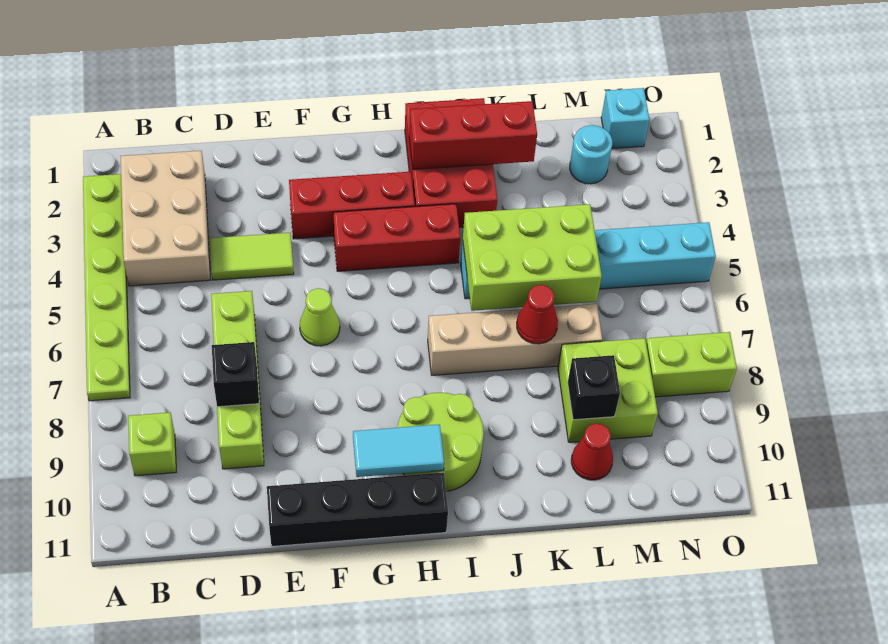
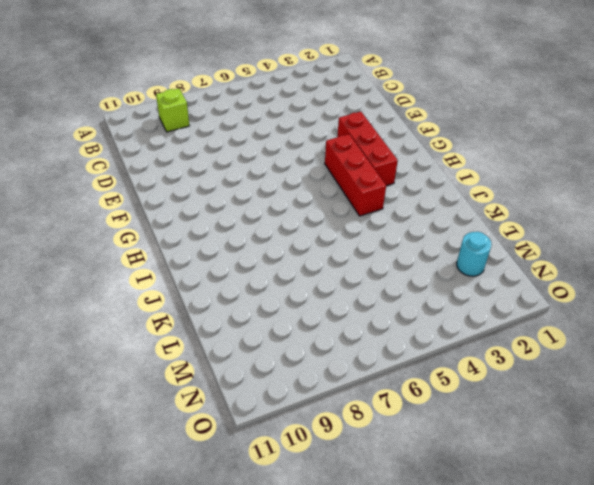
none -> lime plate A2:A7 level 1
none -> tan brick B2:C4 level 1
none -> lime tile D4:E4 level 1

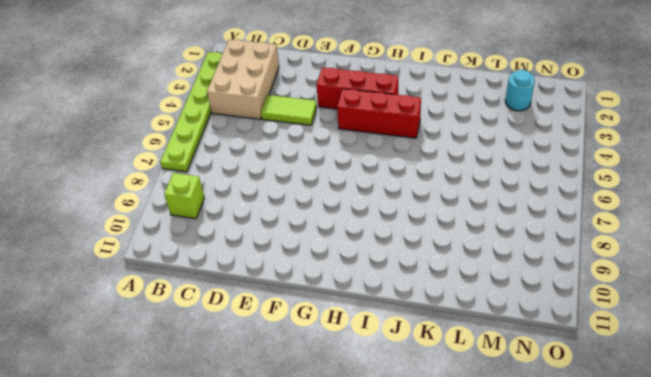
none -> lime brick D6:D9 level 1
none -> black brick E11:H11 level 1
none -> lime cone F6 level 1

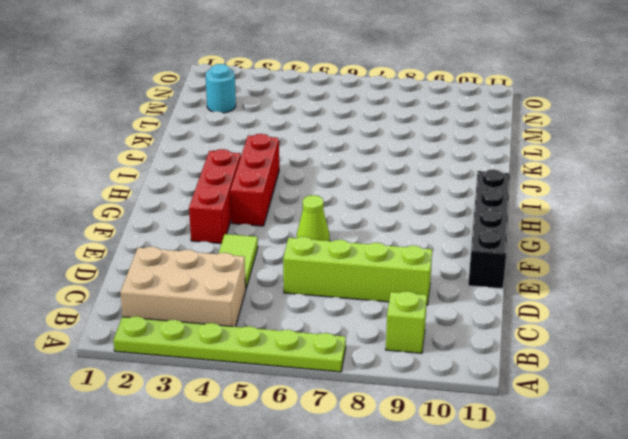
none -> lime round brick H9:I10 level 1
none -> red brick I1:J3 level 1
none -> tan brick I7:L7 level 1

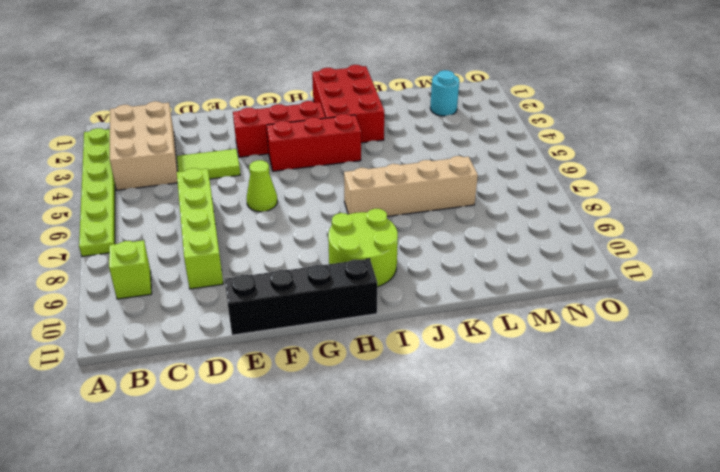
none -> cyan brick J5:O5 level 1
none -> lime brick L8:M9 level 1
none -> red cone L10 level 1

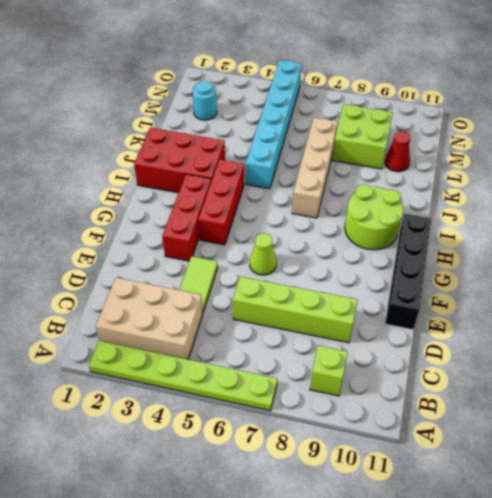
none -> cyan brick N1 level 1
none -> lime brick N8:O8 level 1
none -> black brick D8 level 2

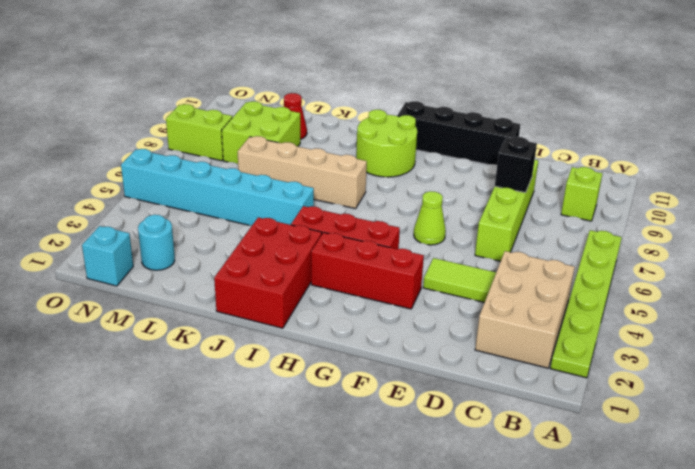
none -> cyan tile G10:H10 level 2
none -> red brick I2:K2 level 2
none -> lime brick J5:L6 level 2

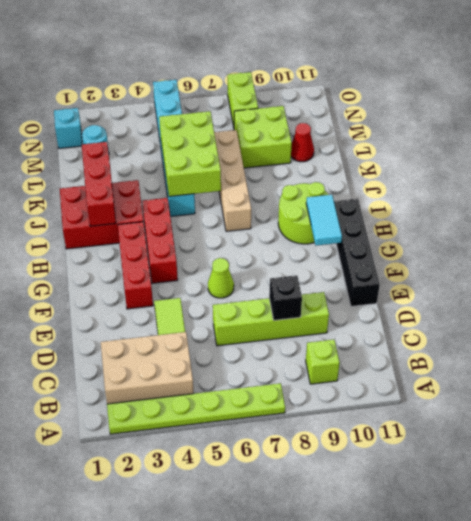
none -> red cone K7 level 2
none -> black brick L9 level 2

